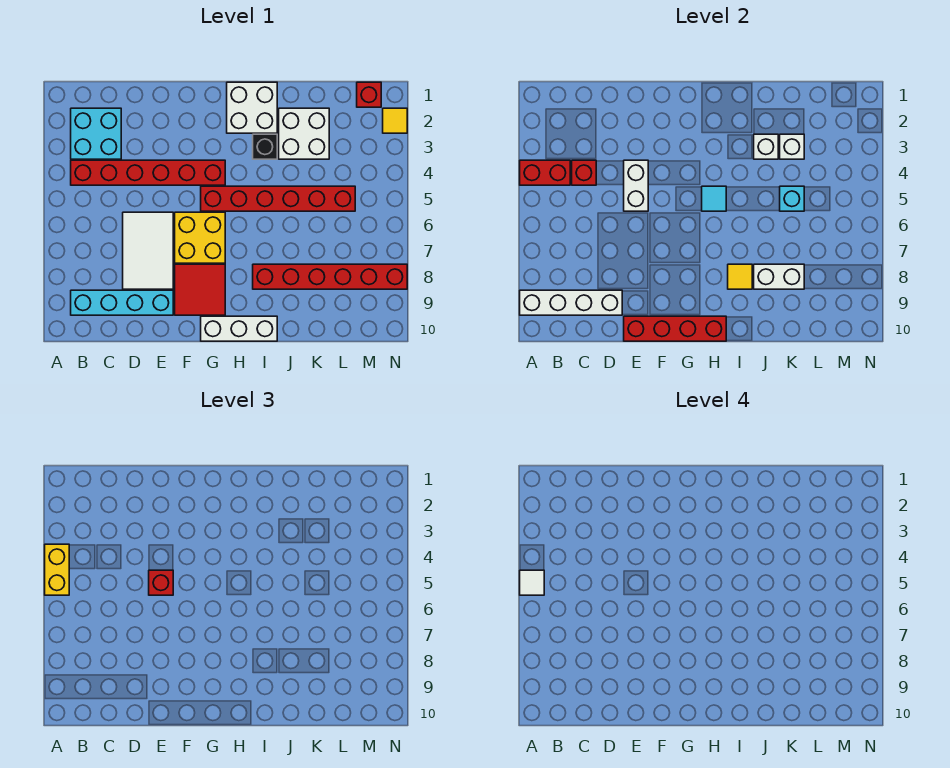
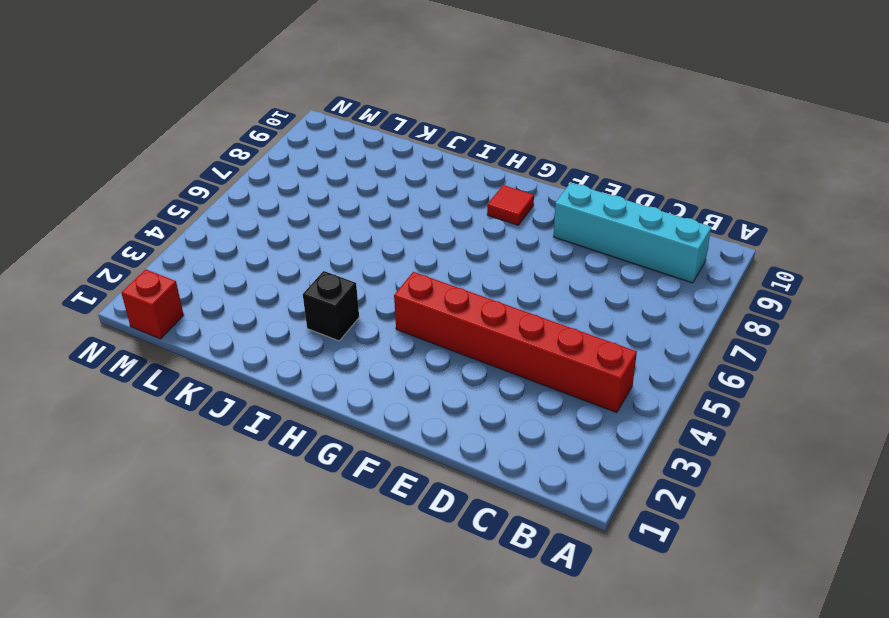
red tile G9 level 1 -> red tile F8:G9 level 1
none -> cyan brick B2:C3 level 1
none -> white tile D6:E8 level 1
none -> yellow brick F6:G7 level 1

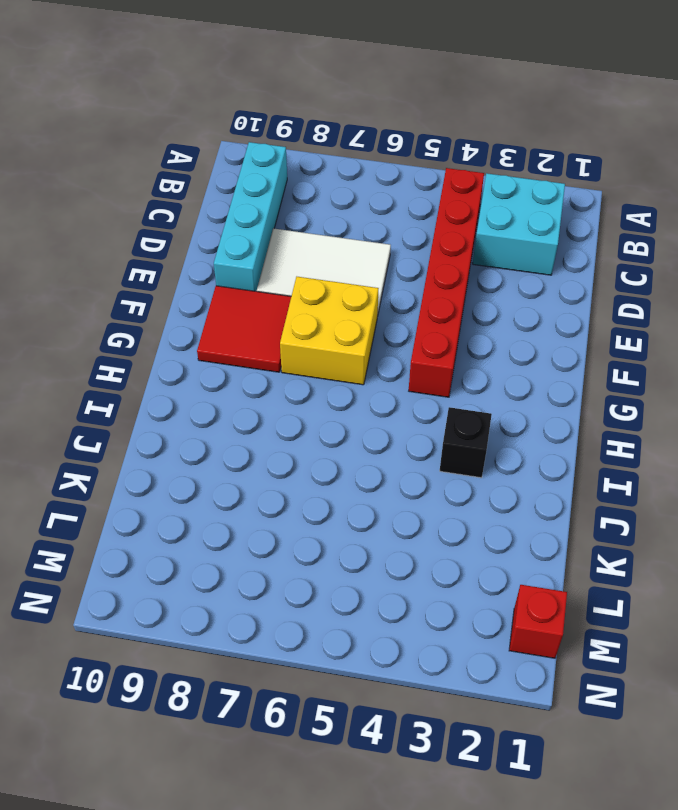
none -> red brick G5:L5 level 1
none -> white brick G10:I10 level 1
none -> white brick H1:I2 level 1

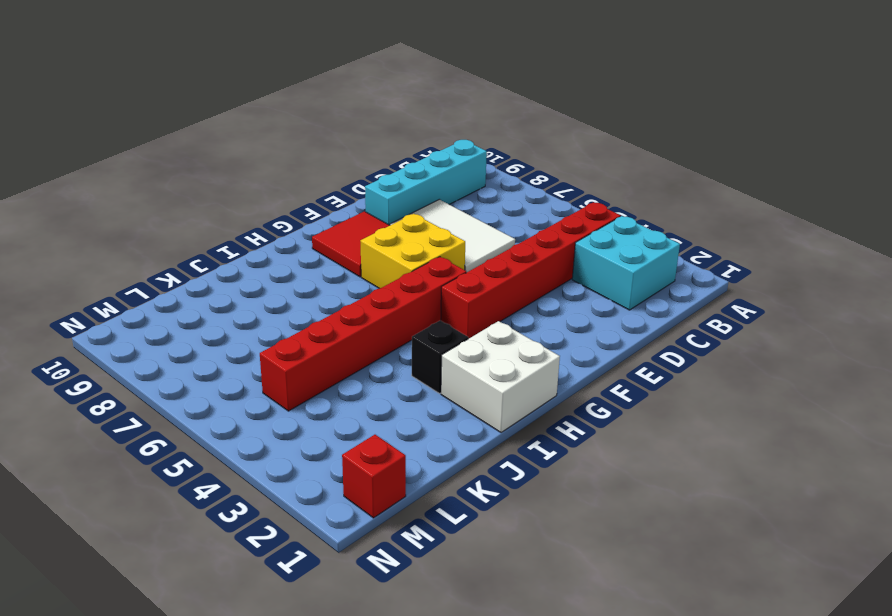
none -> white brick G10:I10 level 1
none -> red brick I8:N8 level 1
none -> white brick J2:K3 level 1

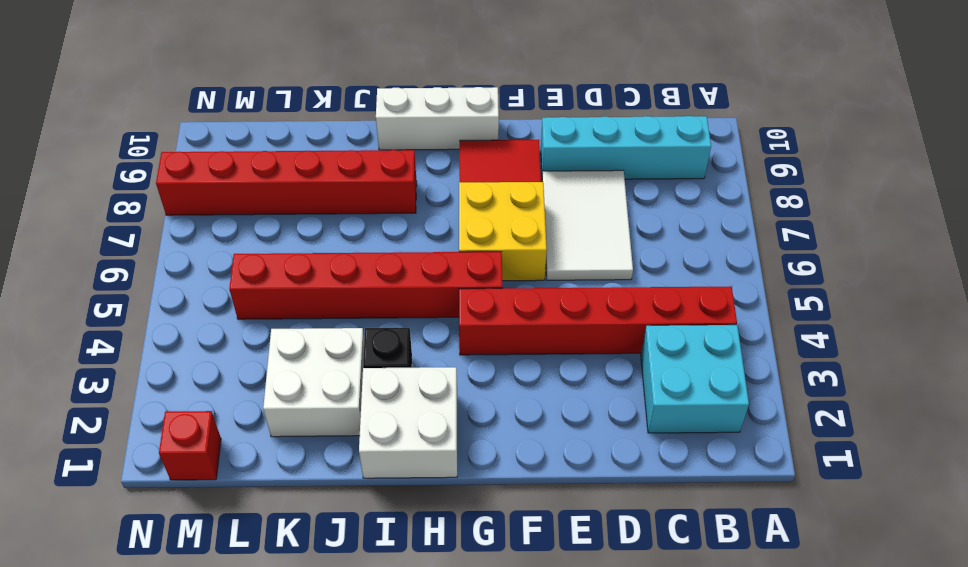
none -> yellow tile N2 level 1
none -> red brick A4:B4 level 2
none -> white brick A9:D9 level 2

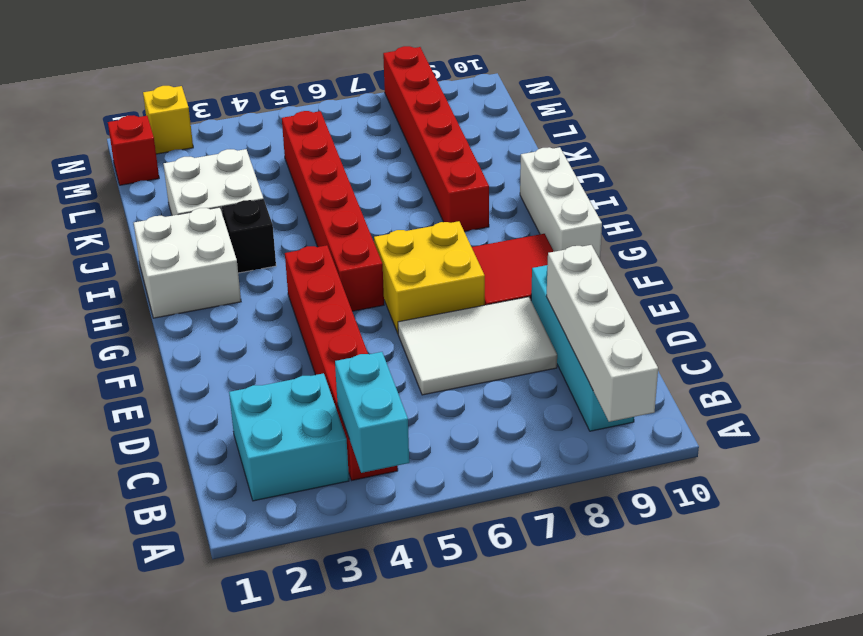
cyan brick A4:B4 level 2 -> red brick A4:B4 level 2
yellow brick N2 level 1 -> yellow tile N2 level 1
none -> red brick C4 level 2
none -> white brick E4:E5 level 2
none -> red brick E10:H10 level 2

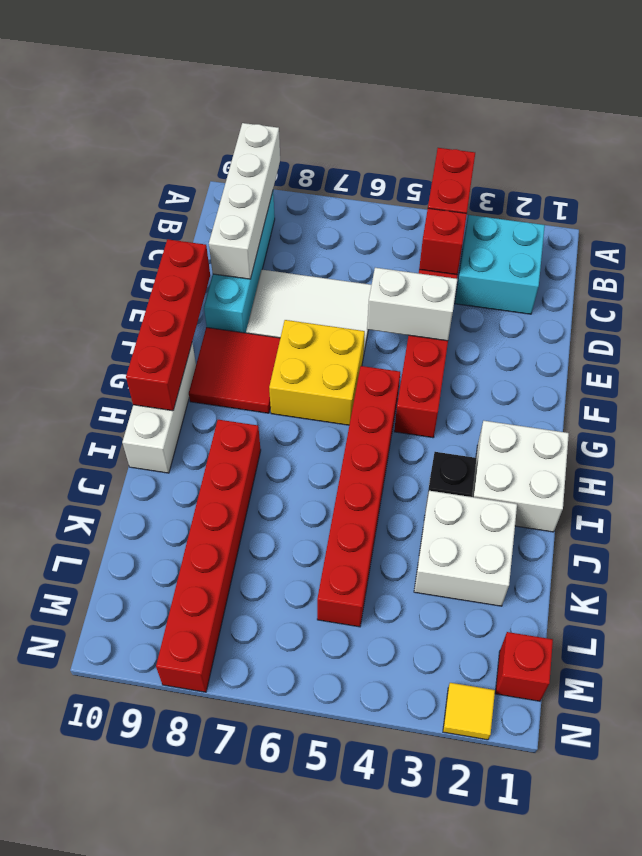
none -> cyan tile H5 level 2
none -> yellow tile I8 level 2
none -> white brick J3 level 2

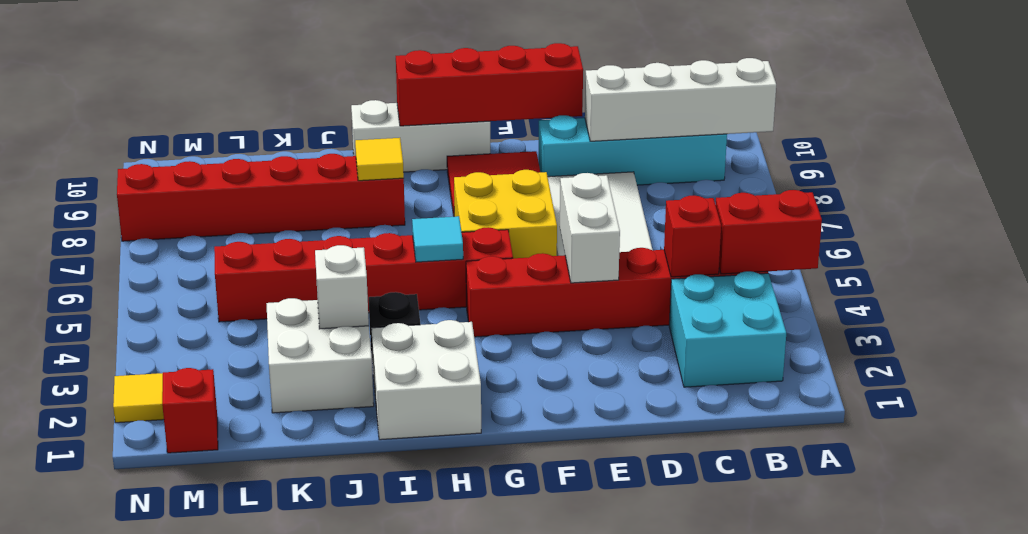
none -> white brick J8:K8 level 2
none -> white brick K3 level 2
none -> cyan brick K5 level 2

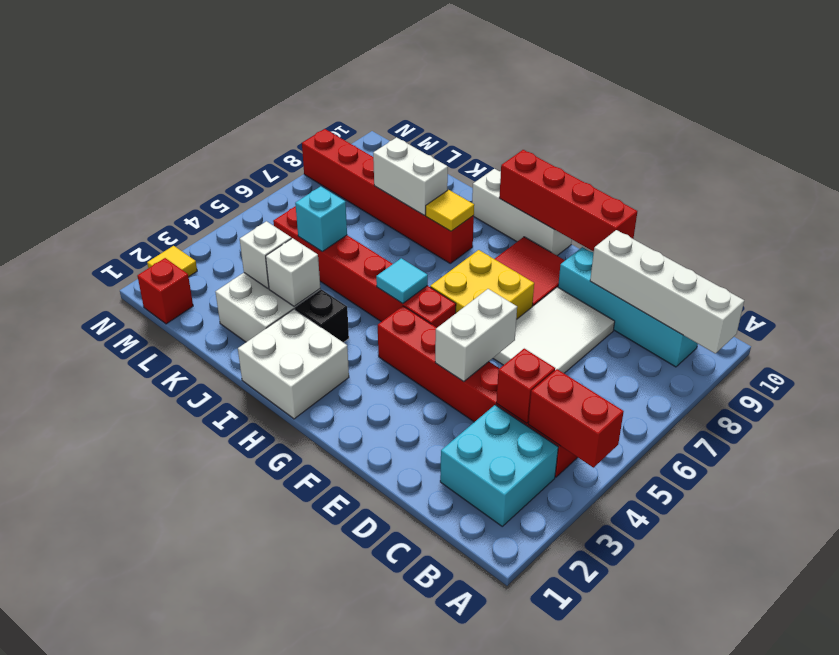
none -> yellow brick A4:A5 level 3
none -> red brick E5 level 3
none -> white tile A5 level 4

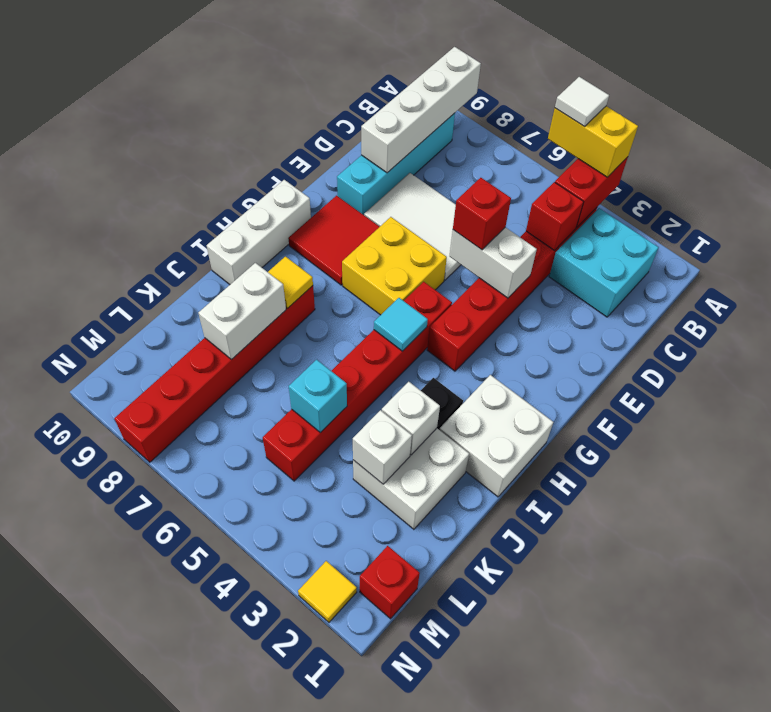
none -> red brick E10:H10 level 2

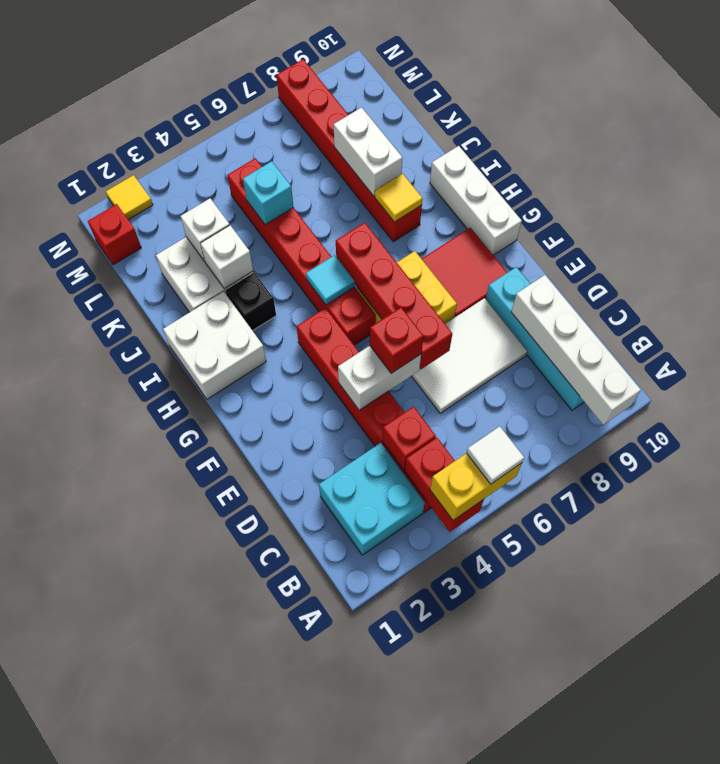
red brick E6:H6 level 2 -> red brick E10:H10 level 2

